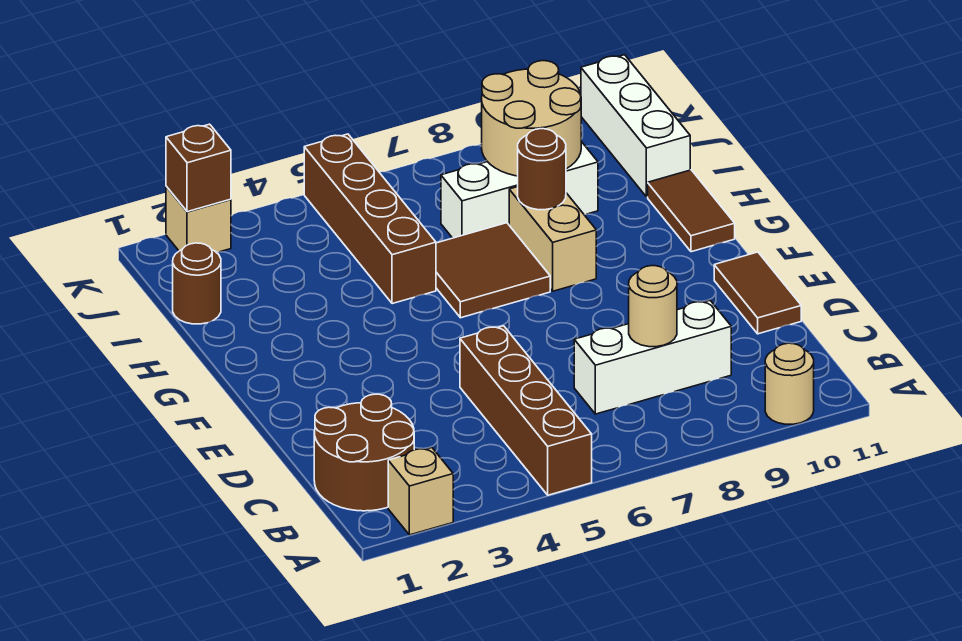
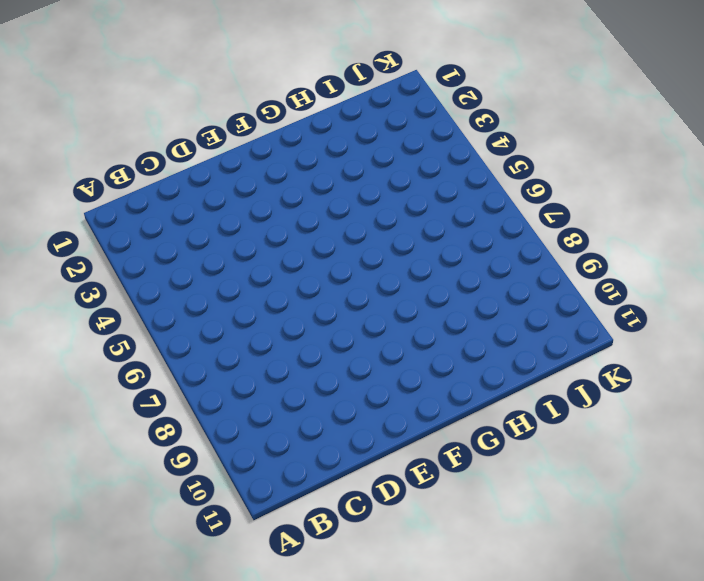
none -> tan brick A2 level 1
none -> brown brick A5:D5 level 1
none -> tan round brick A10 level 1

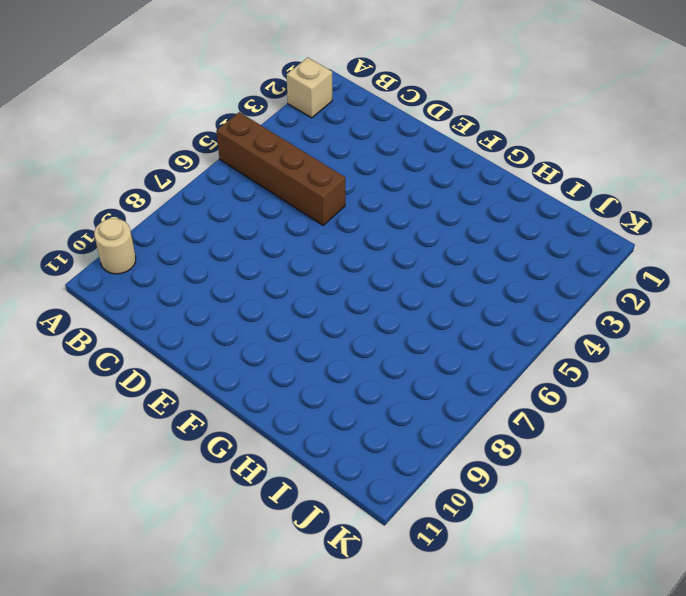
none -> brown round brick B1:C2 level 1
none -> white brick C7:C9 level 1
none -> brown tile D11:E11 level 1

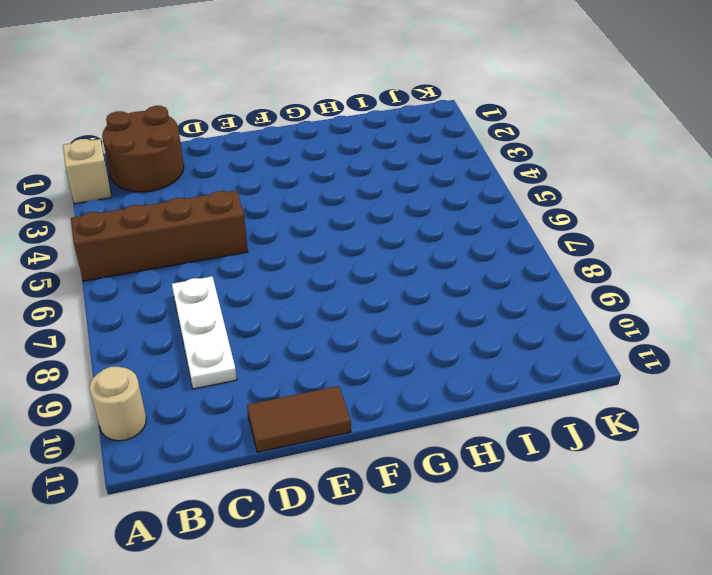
white plate C7:C9 level 1 -> white brick C7:C9 level 1
none -> brown tile G6:H7 level 1
none -> tan brick G8:H8 level 1
none -> brown tile G11:H11 level 1

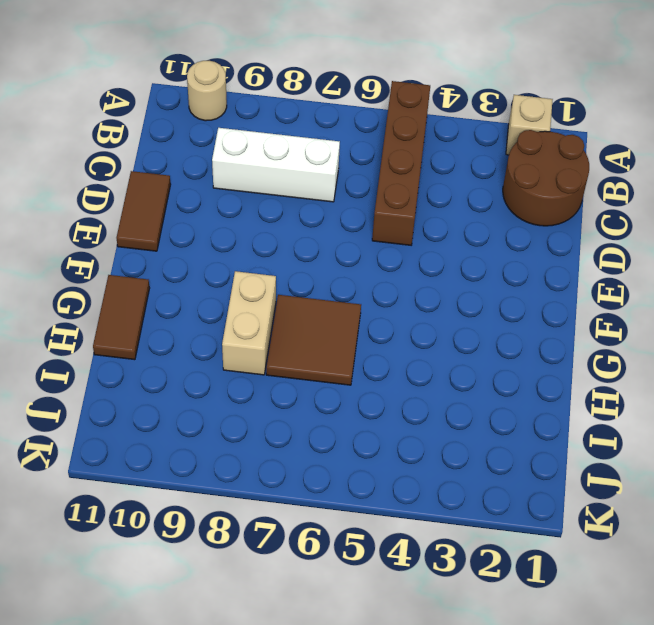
none -> brown brick H5:K5 level 1
none -> brown round brick I1 level 1
none -> white brick I7:I9 level 1

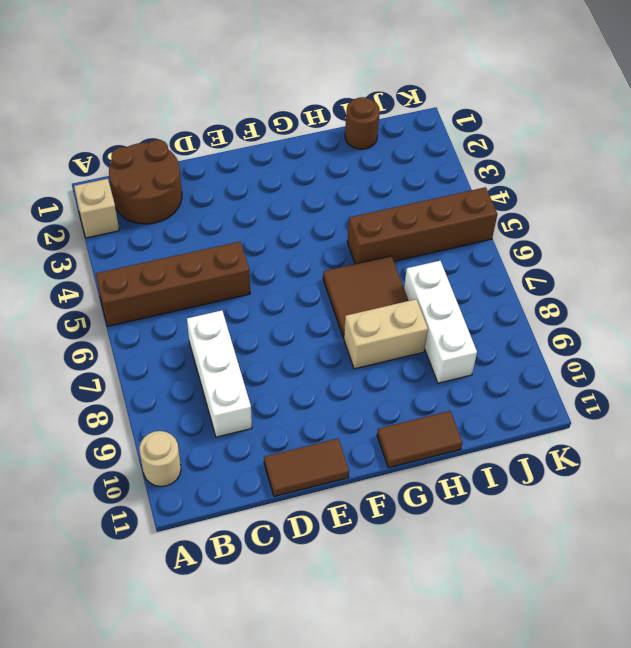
none -> white brick I11:K11 level 1
none -> tan brick K2 level 1
none -> tan round brick C8 level 2

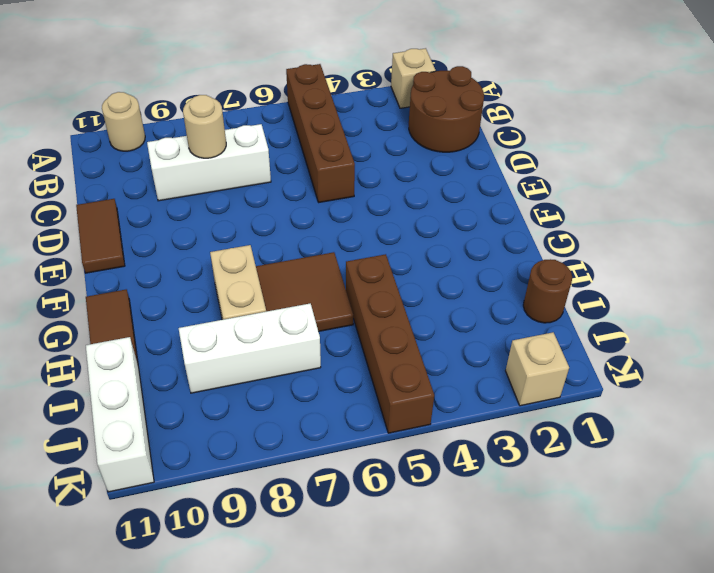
none -> brown round brick H8 level 2
none -> tan round brick I8:J9 level 2
none -> brown brick K2 level 2

